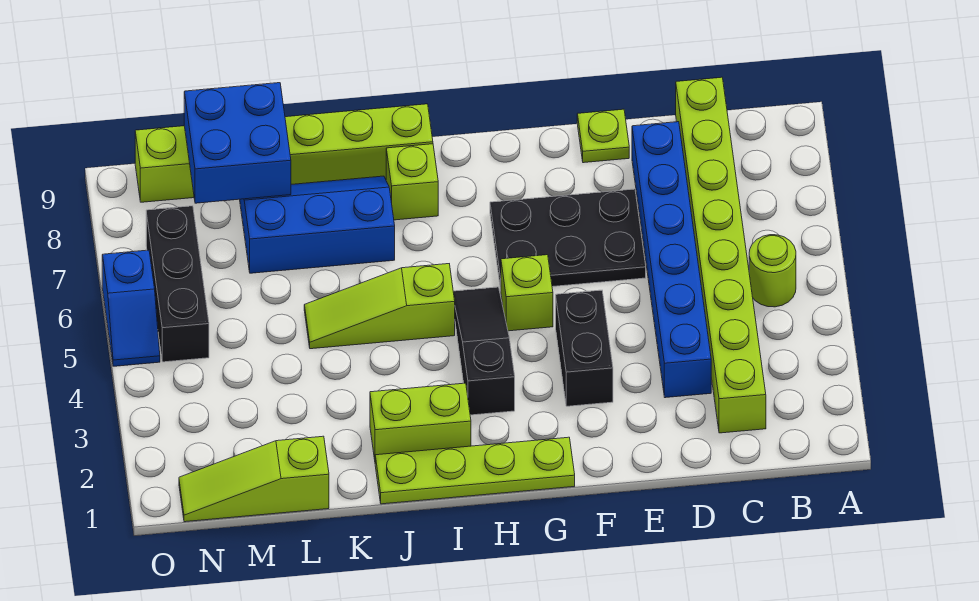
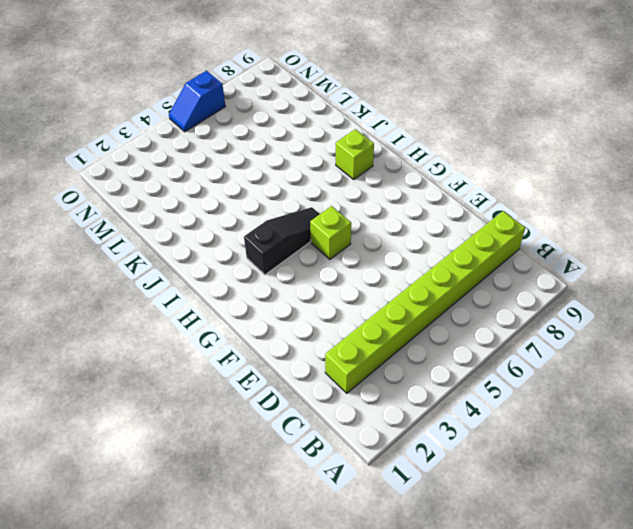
none -> lime round brick B5 level 1
none -> blue brick D3:D8 level 1
none -> black plate E6:G7 level 1

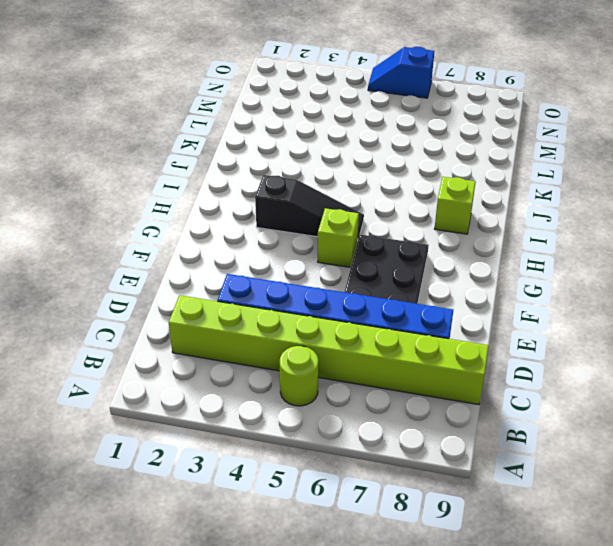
none -> lime plate E9 level 1
none -> black brick F3:F4 level 1
none -> lime plate G1:J1 level 1

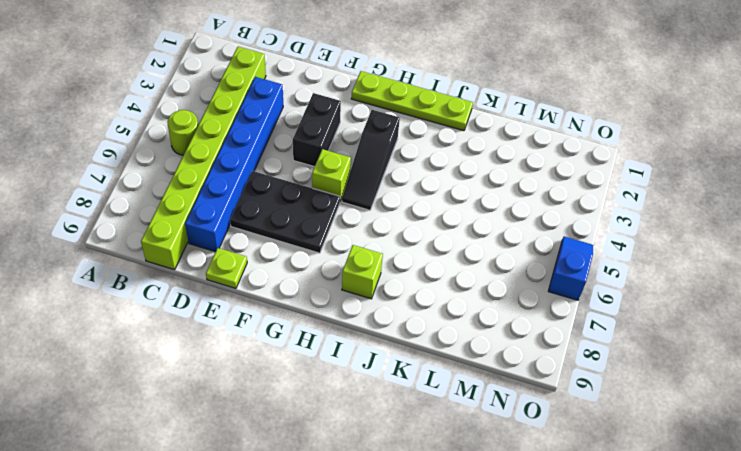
none -> lime brick I2:J2 level 1
none -> lime slope I5:K5 level 1 top I
none -> lime brick I9:N9 level 1

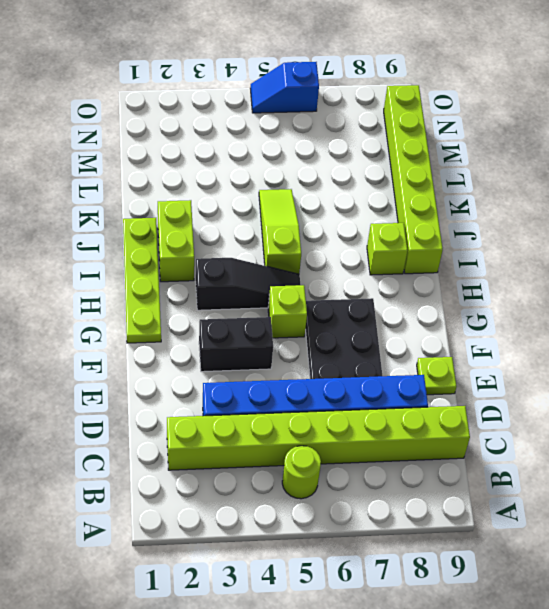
none -> blue slope J7:L8 level 1 top 7
none -> lime slope L1:N1 level 1 top L
none -> black brick N5:N7 level 1

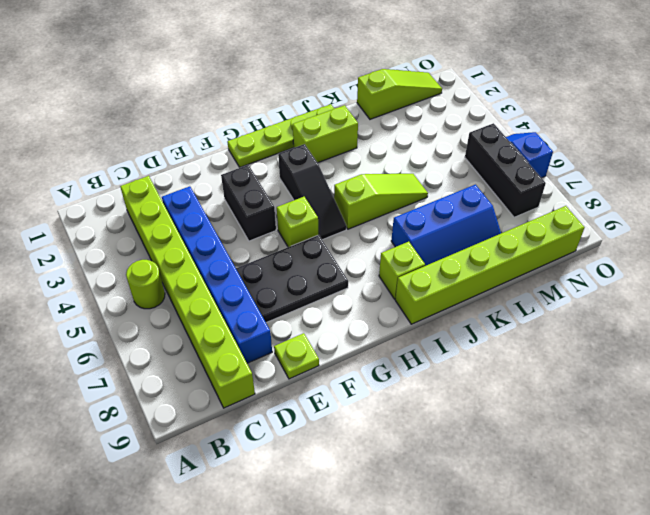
none -> blue brick L8:M9 level 2

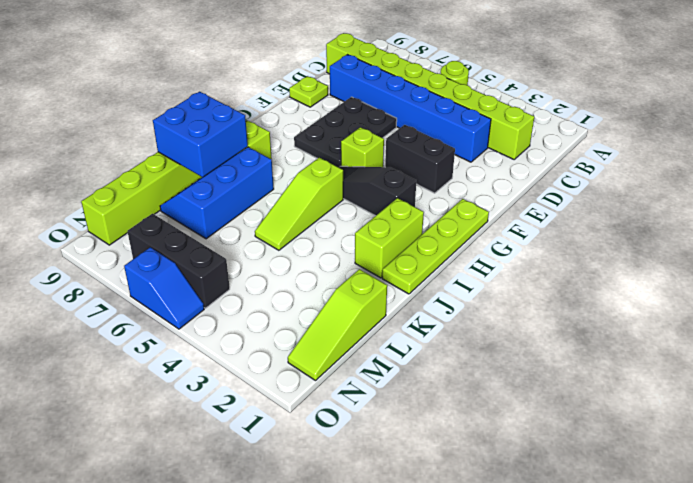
blue brick J8:K9 level 2 -> blue brick L8:M9 level 2

